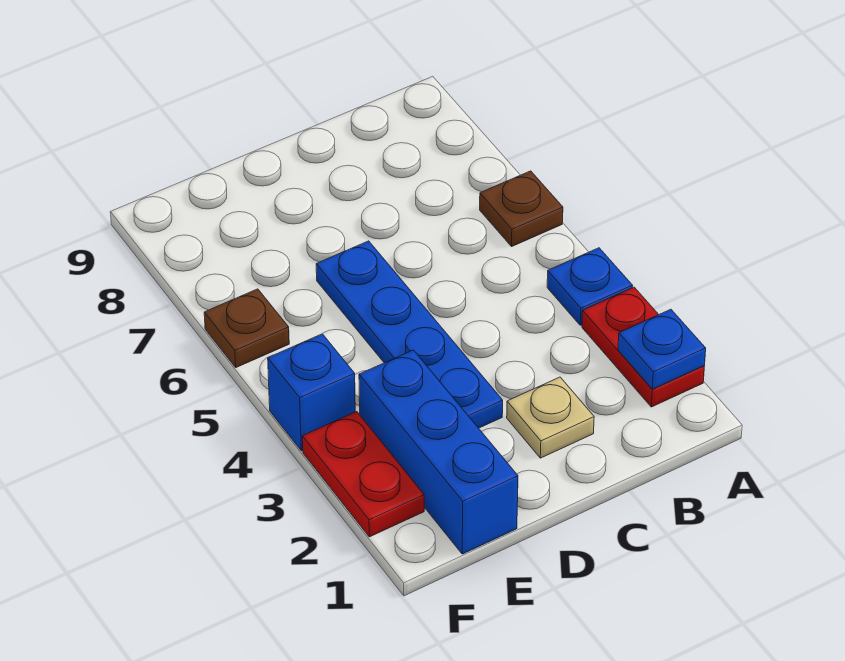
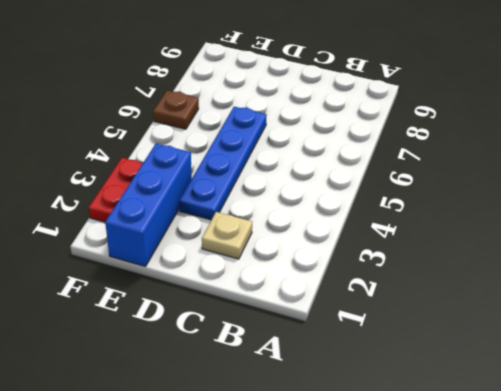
none -> red plate A2:A3 level 1
none -> blue plate A4 level 1

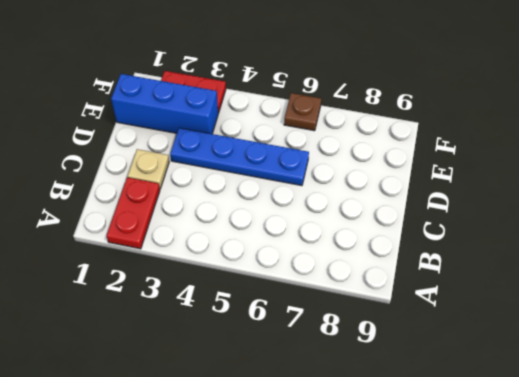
red plate A2:B2 level 1 -> red plate A2:A3 level 1
none -> blue plate A4 level 1
none -> brown plate A6 level 1

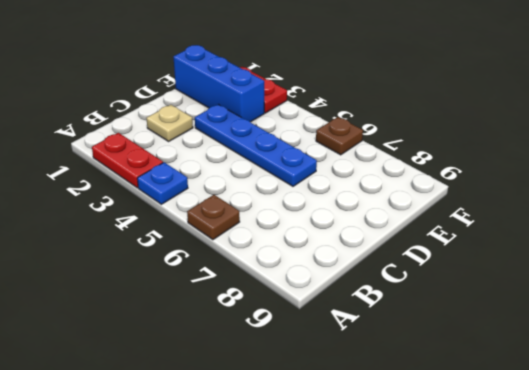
none -> blue brick F4 level 1
none -> blue plate A2 level 2

